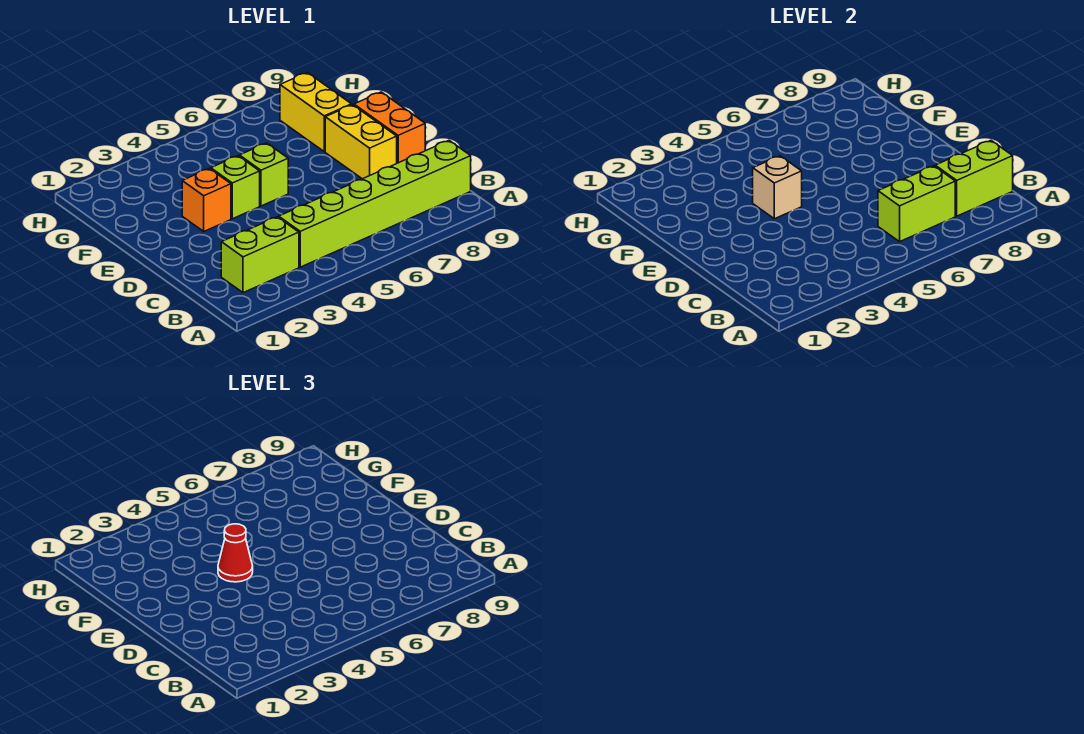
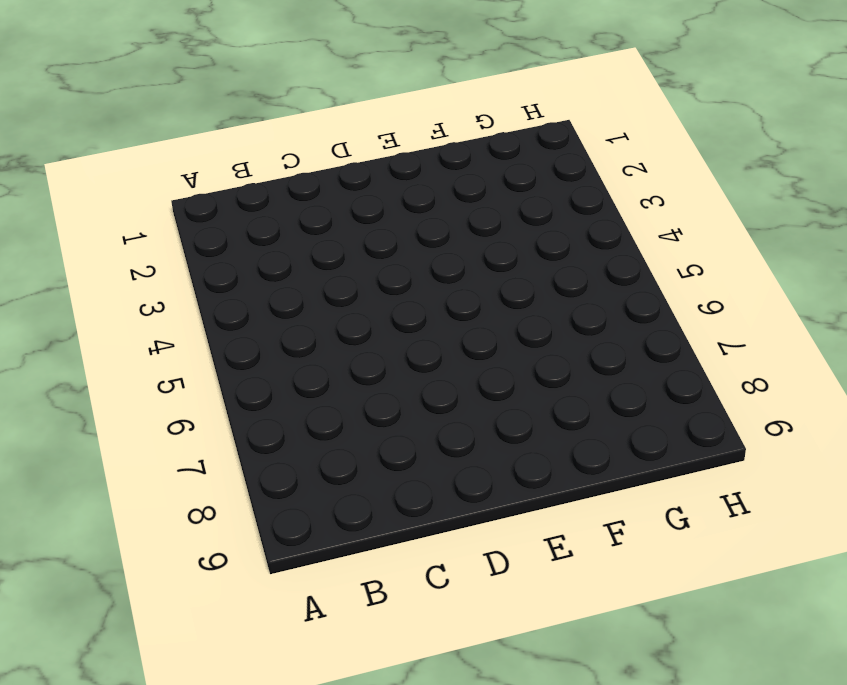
none -> lime brick B2:B3 level 1
none -> lime brick B4:B9 level 1
none -> yellow brick D8:E8 level 1

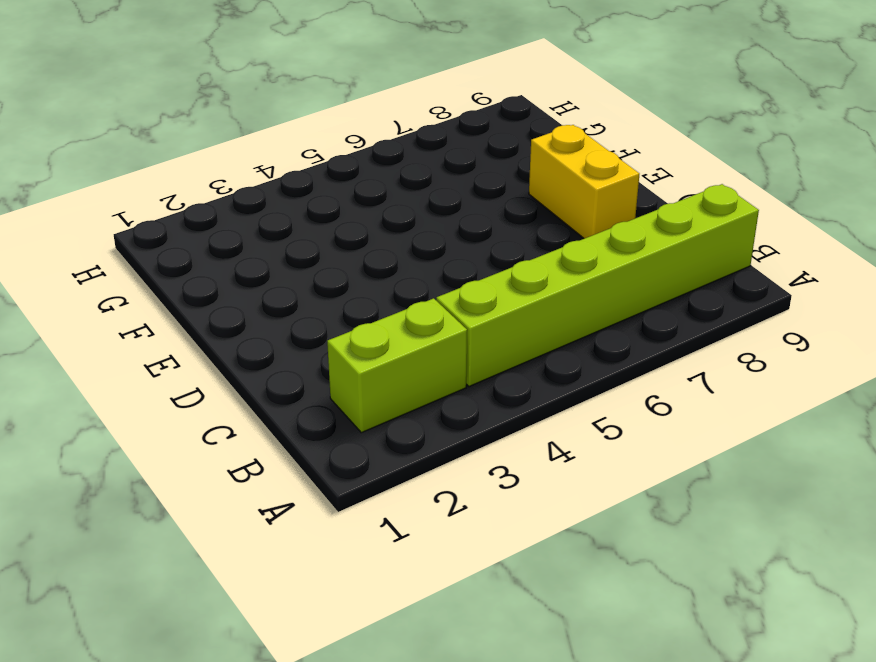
none -> orange brick D9:E9 level 1
none -> orange brick E3 level 1
none -> lime brick E4 level 1

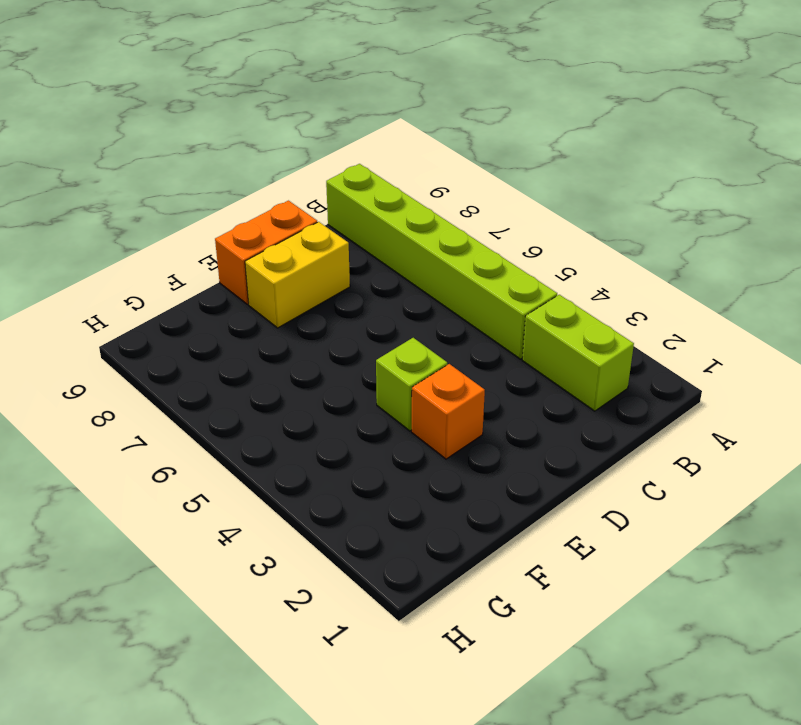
none -> lime brick E5 level 1
none -> yellow brick F8:G8 level 1
none -> lime brick B6:B7 level 2

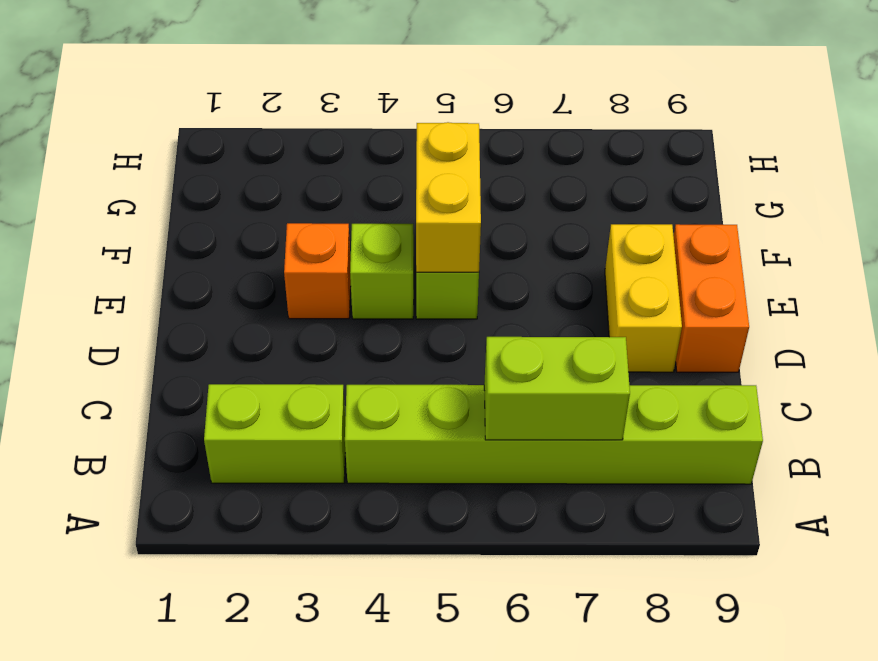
yellow brick E5:F5 level 2 -> yellow brick F8:G8 level 1
none -> lime brick B8:B9 level 2
none -> tan brick E4 level 2
none -> red cone E4 level 3

